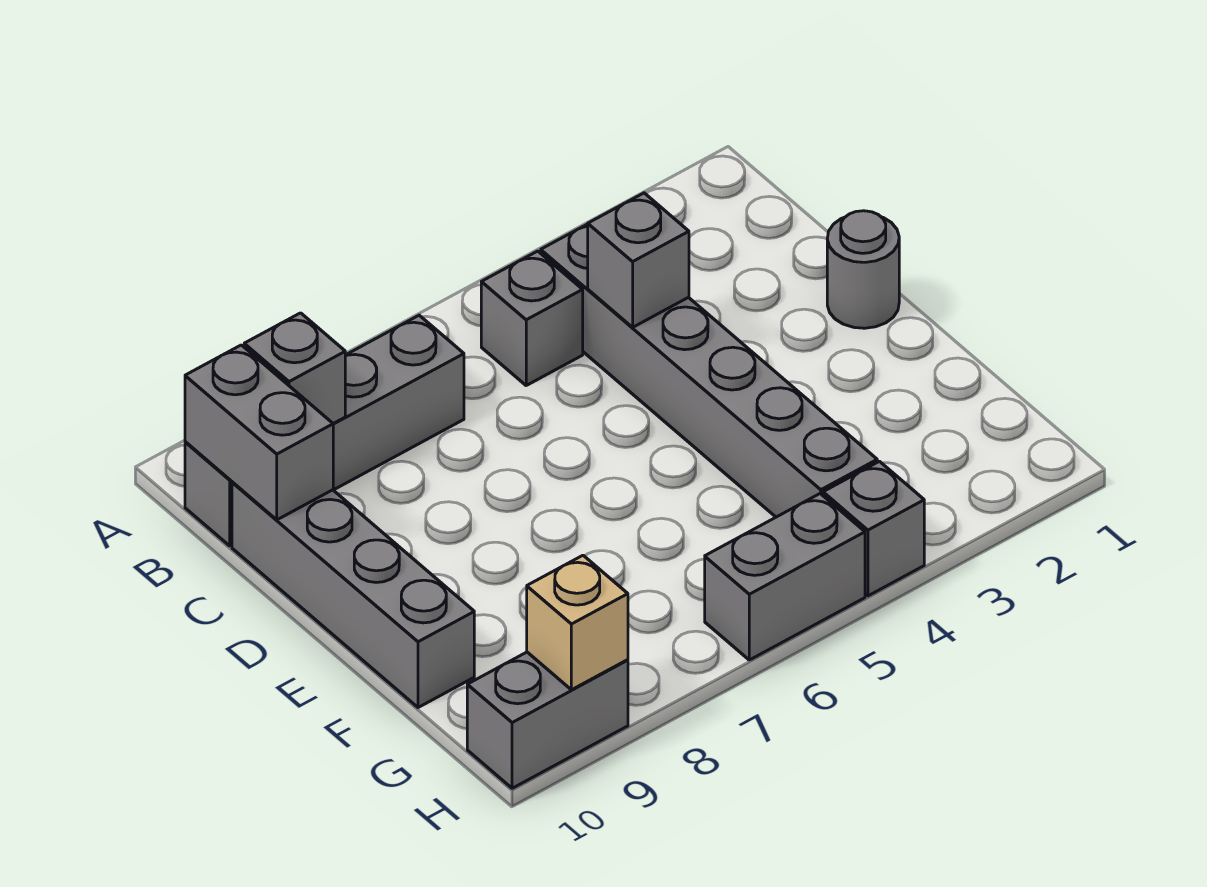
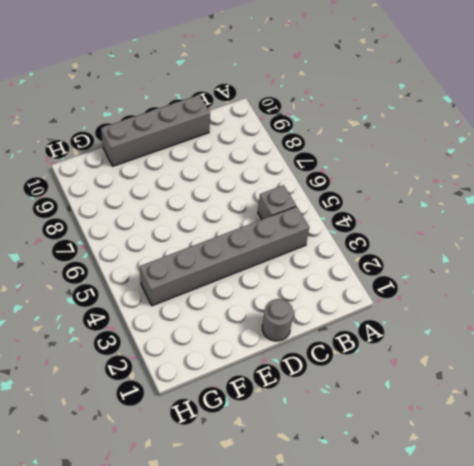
none -> grey brick B7:B10 level 1
none -> grey brick H4 level 1
none -> grey brick H5:H6 level 1

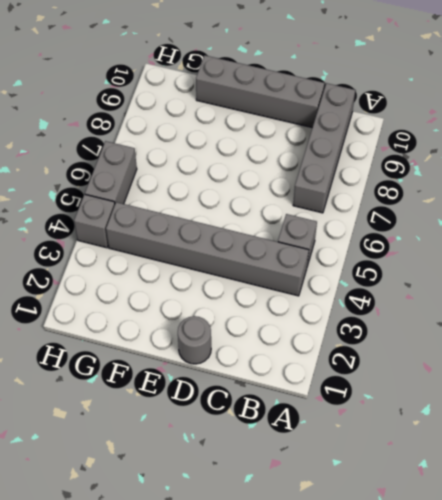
none -> grey brick H9:H10 level 1
none -> grey brick B9 level 2
none -> grey brick B10:C10 level 2

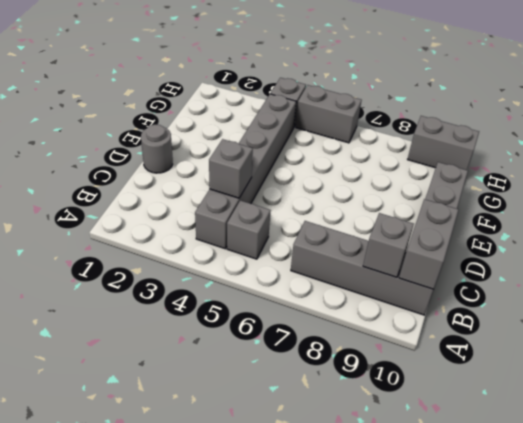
none -> tan brick H9 level 2

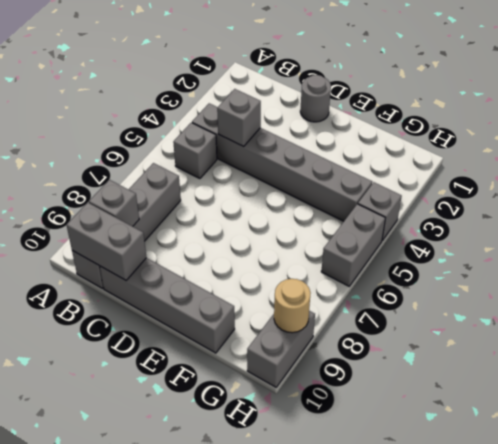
tan round brick H9 level 2 -> tan brick H9 level 2

